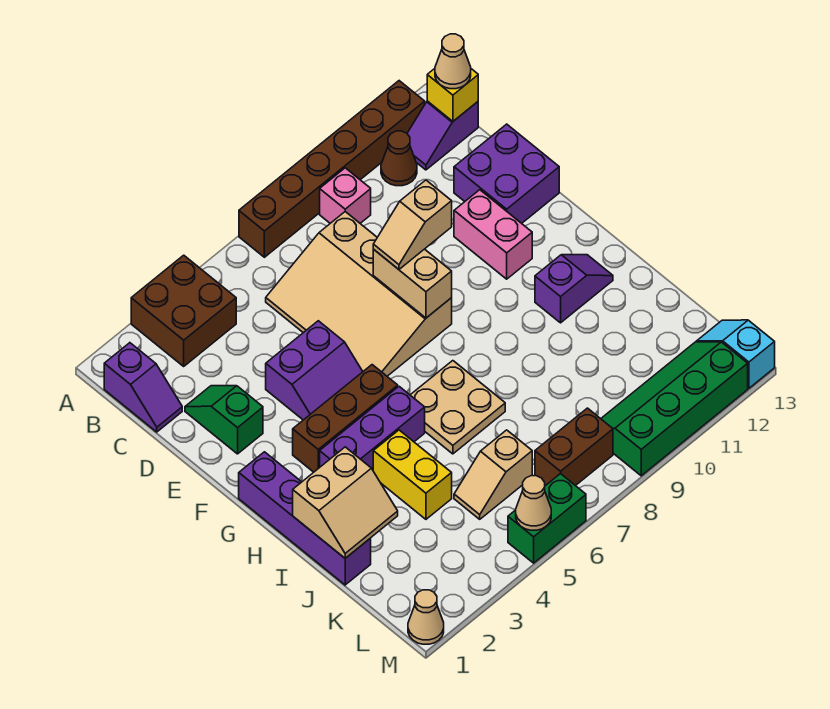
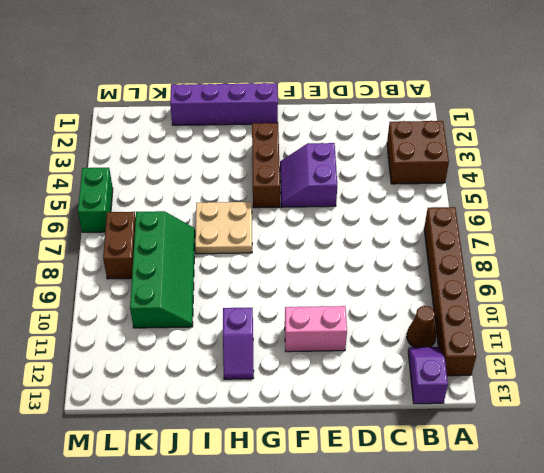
green slope J7:K10 level 1 top K -> green slope L9:M12 level 1 top M
none -> purple slope B1:C1 level 1 top B
none -> pink brick B9 level 1
none -> tan slope C6:F8 level 1 top 8

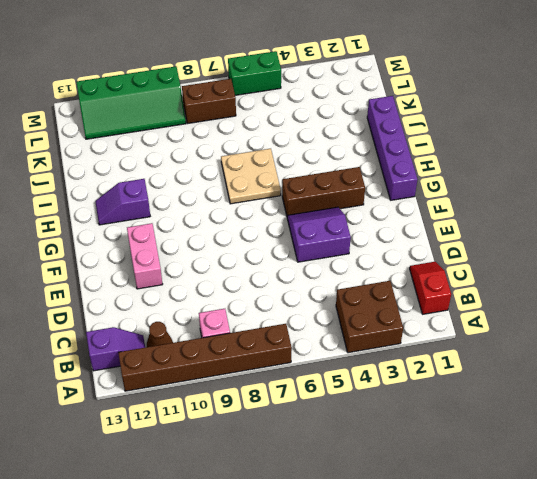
red slope B1:C1 level 1 top B -> purple slope B1:C1 level 1 top B
none -> tan slope C6:F8 level 1 top 8
none -> green slope D2:E2 level 1 top E
none -> purple brick D12:E13 level 1

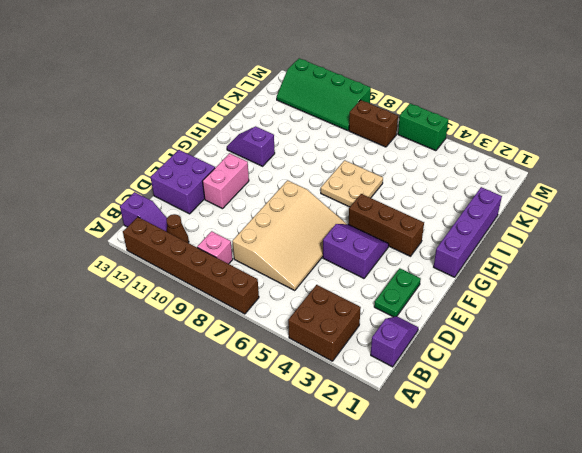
green plate D2:E2 level 1 -> green slope D2:E2 level 1 top E
none -> purple brick H3:H5 level 1
none -> yellow brick I4:J4 level 1
none -> tan slope K5:K6 level 1 top 6

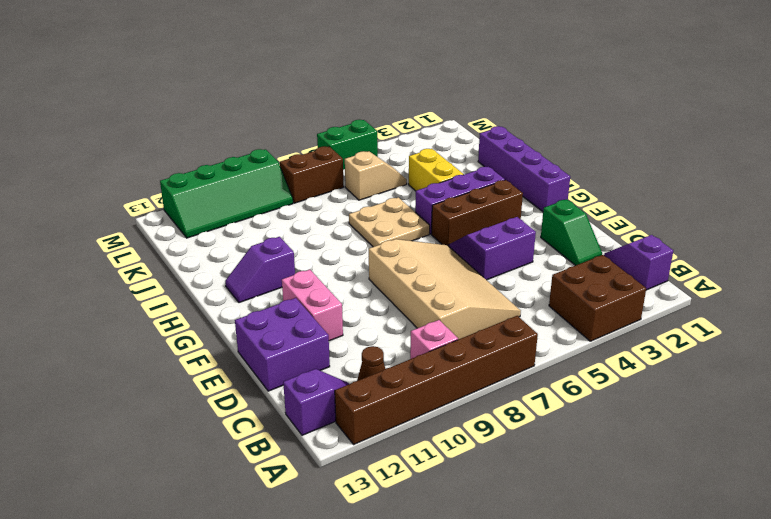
none -> cyan slope L13:M13 level 1 top M
none -> tan cone M1 level 1
none -> yellow brick B13 level 2

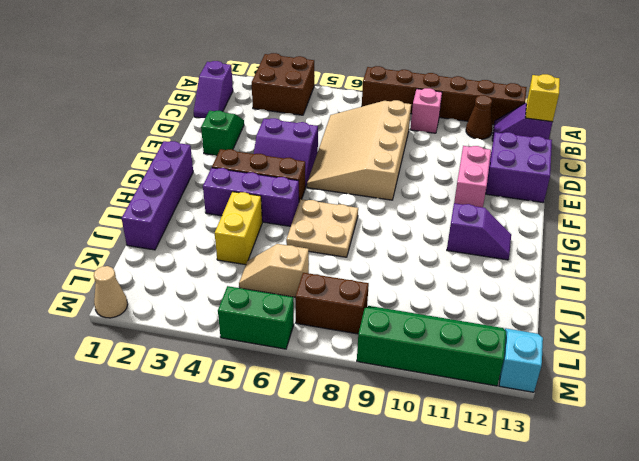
none -> tan brick E8:F8 level 2
none -> tan slope I1:J2 level 2 top I
none -> tan cone M5 level 2

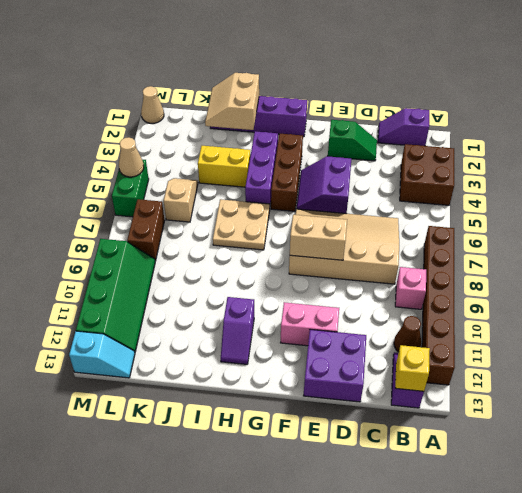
none -> tan cone B13 level 3
none -> tan slope E8:E9 level 3 top 9

